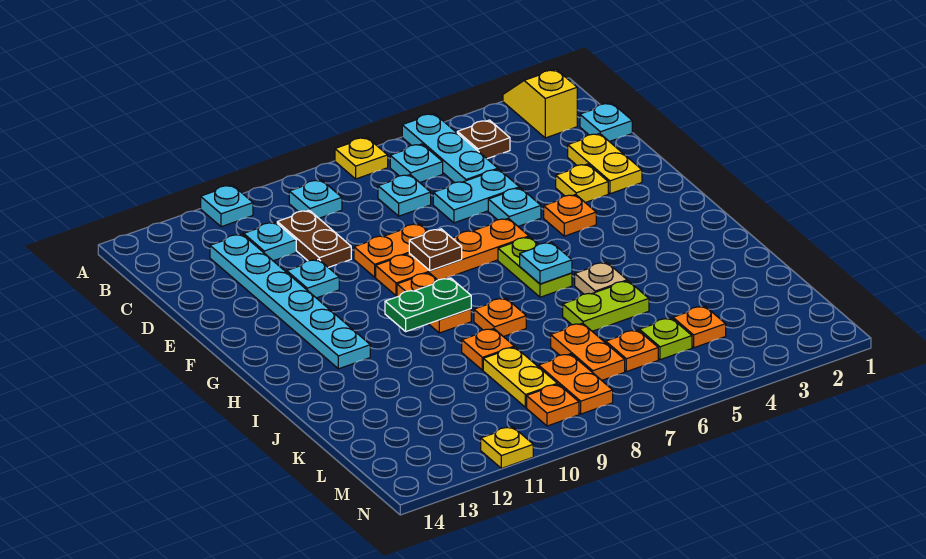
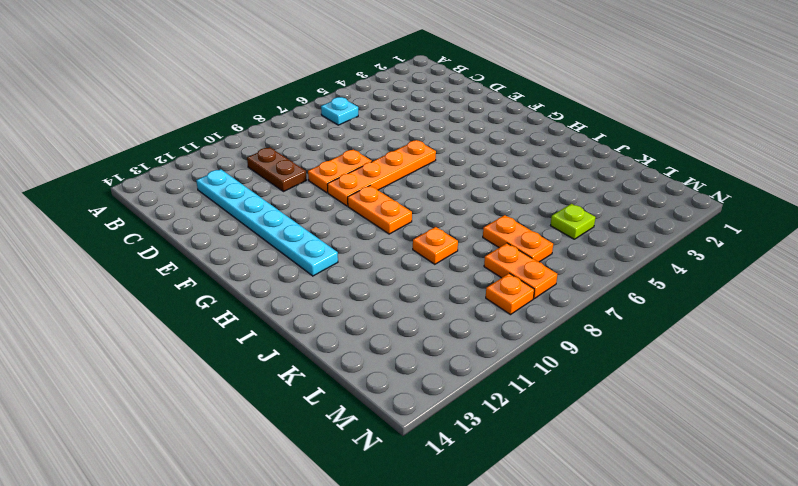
none -> yellow slope A2:B2 level 1 top B
none -> cyan plate A5:C5 level 1
none -> yellow plate A7 level 1
none -> cyan plate A11 level 1

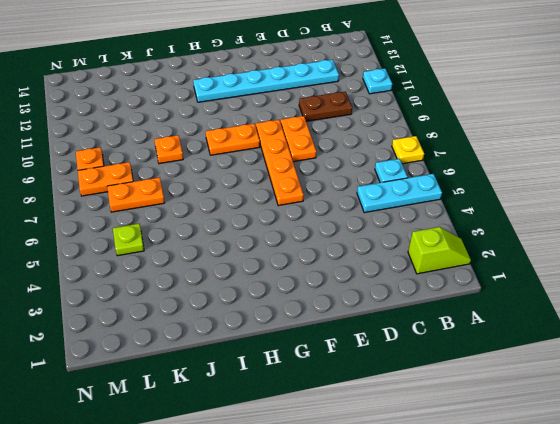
lime slope A2:B2 level 1 top B -> yellow slope A2:B2 level 1 top B
none -> brown plate B4 level 1
none -> cyan plate B9 level 1
none -> cyan plate C1 level 1
none -> cyan plate C7 level 1

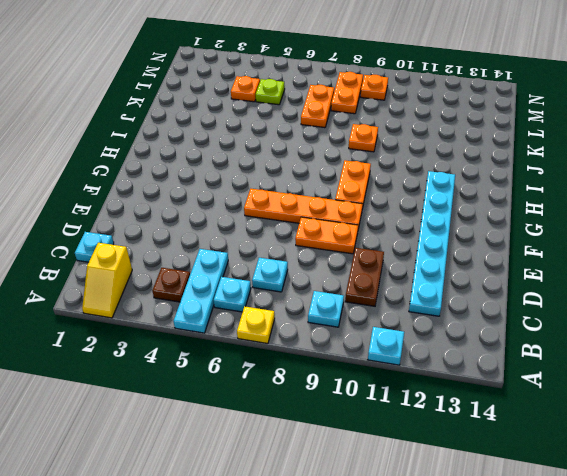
none -> cyan plate C11 level 1
none -> yellow plate D2:E2 level 1
none -> cyan plate D5:D6 level 1
none -> yellow plate E3 level 1

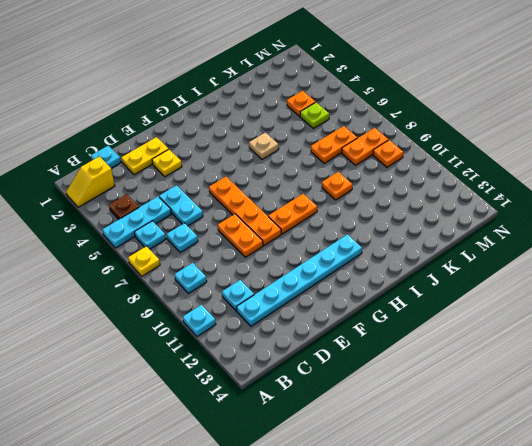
none -> brown plate C10:D10 level 1
none -> cyan plate E5 level 1
none -> cyan plate E11 level 1
none -> orange plate F4 level 1

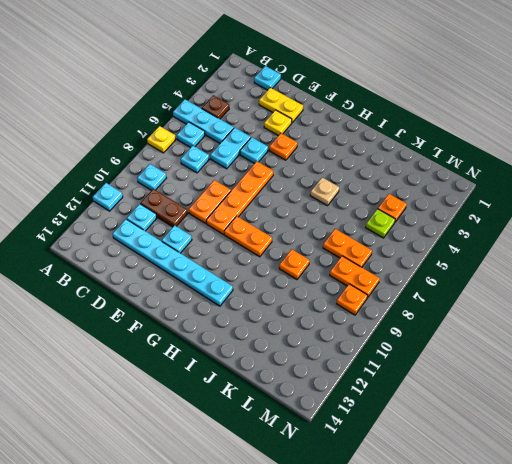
none -> yellow slope A2:B2 level 1 top B
none -> lime plate G6:H6 level 1
none -> orange plate I8 level 1
none -> lime plate J5:J6 level 1

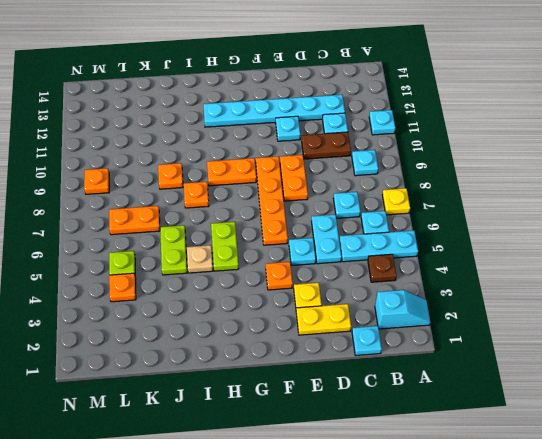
cyan slope A2:B2 level 1 top B -> yellow slope A2:B2 level 1 top B
lime plate H5:H6 level 1 -> lime plate G6:H6 level 1
none -> yellow plate K9:L9 level 1
none -> orange plate L6 level 1
none -> orange plate L8:M8 level 1
none -> yellow plate N11 level 1

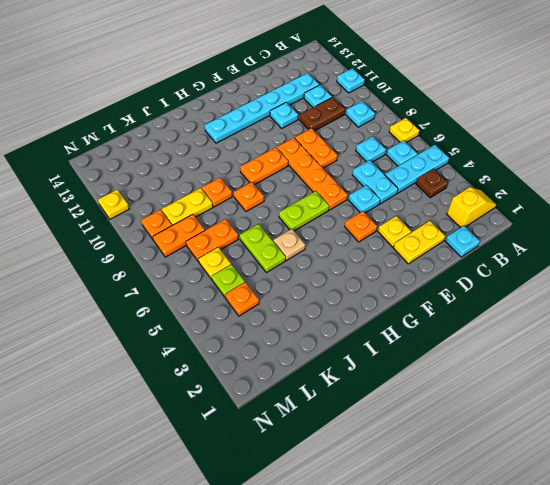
yellow plate L6 level 1 -> orange plate L6 level 1
none -> brown plate F8 level 2
none -> cyan plate H6 level 2
none -> green plate H9:H10 level 2

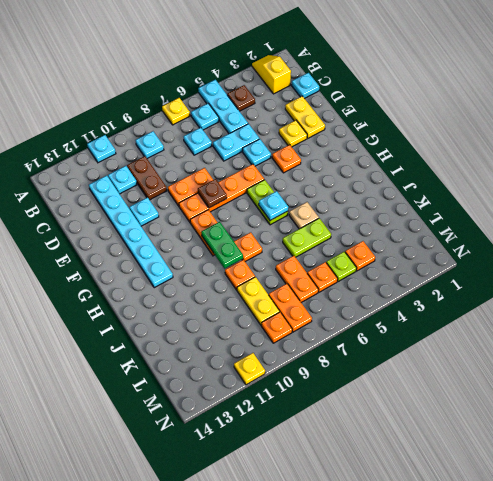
green plate H9:I9 level 2 -> green plate H9:H10 level 2

